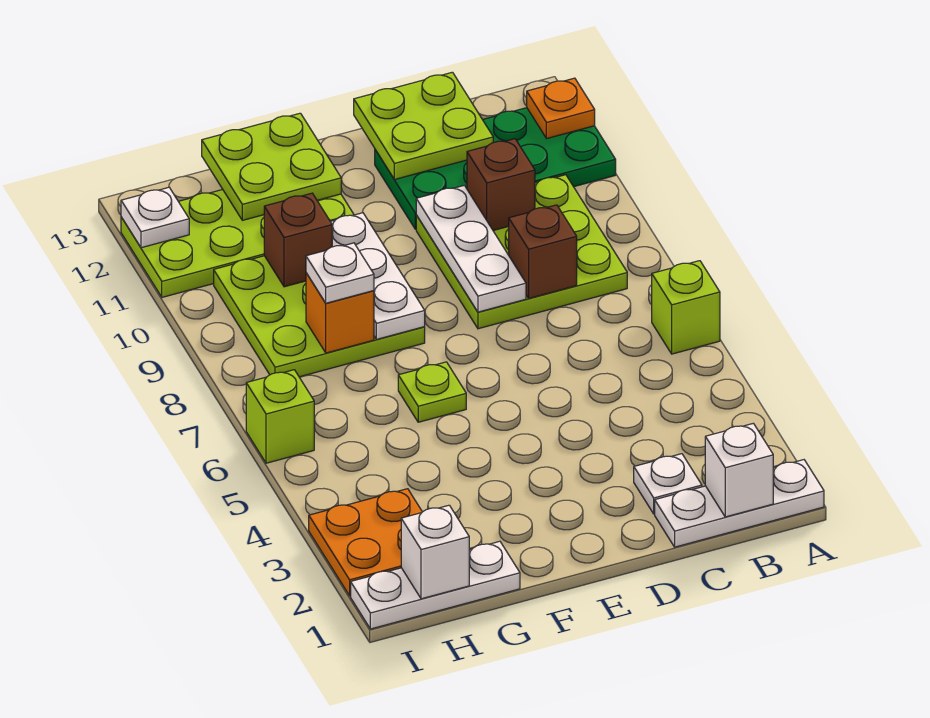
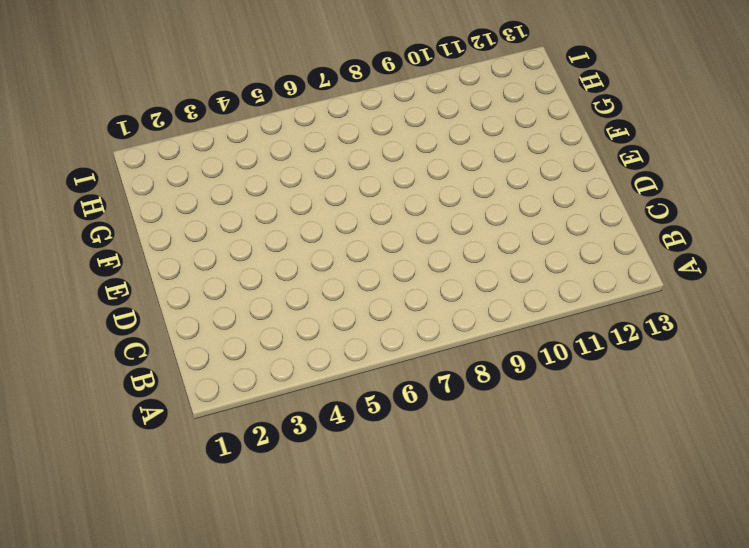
none -> white plate A1:C1 level 1
none -> lime brick A6 level 1
none -> green plate A11:D12 level 1

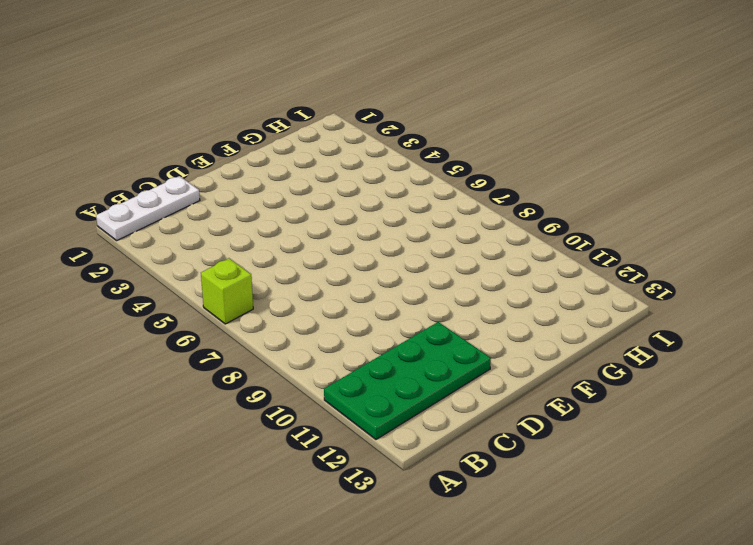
none -> lime plate B8:D10 level 1
none -> white plate C2 level 1
none -> lime plate F6 level 1

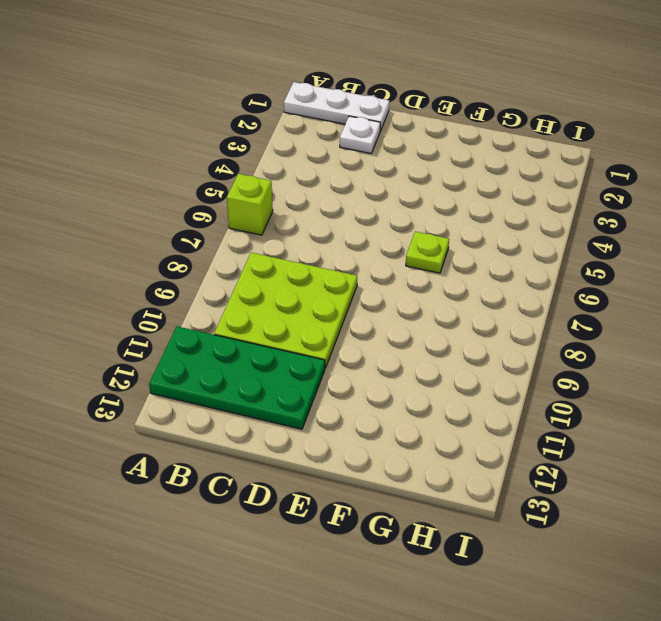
none -> lime plate F8:H10 level 1
none -> lime plate F11:I12 level 1
none -> white plate G1:I1 level 1

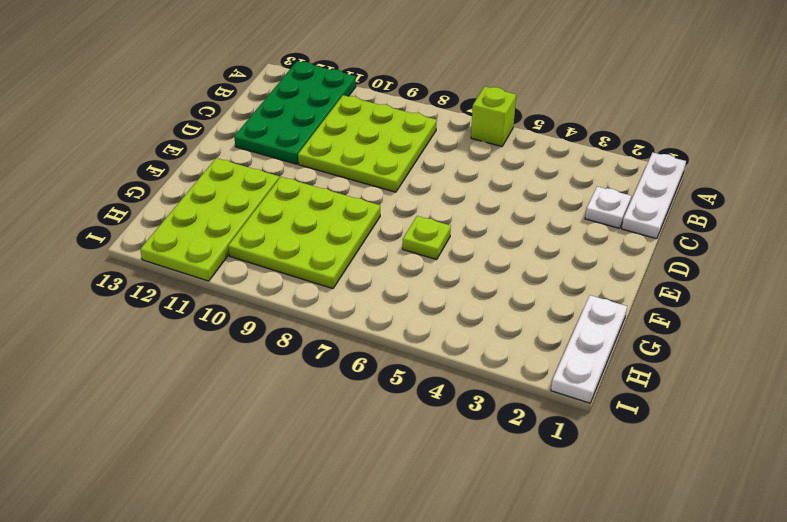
none -> orange plate H2:I3 level 1
none -> lime brick I6 level 1
none -> orange plate A12 level 2

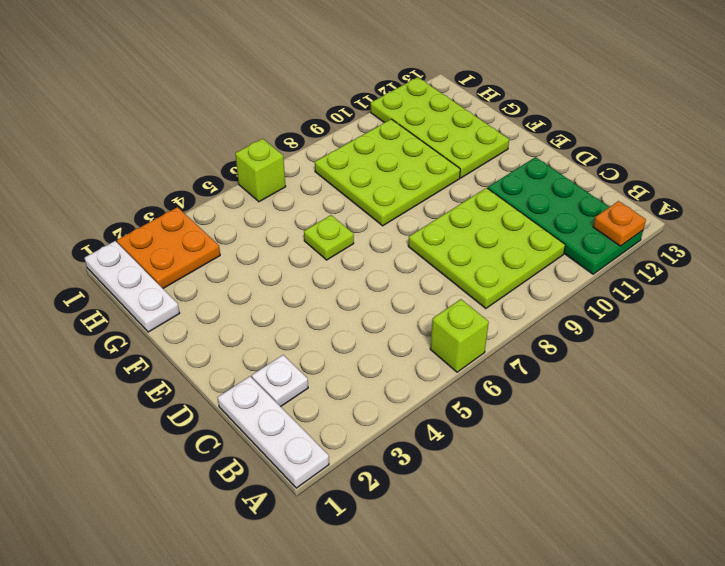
none -> white brick B1 level 2
none -> brown brick C8 level 2
none -> brown brick C10 level 2

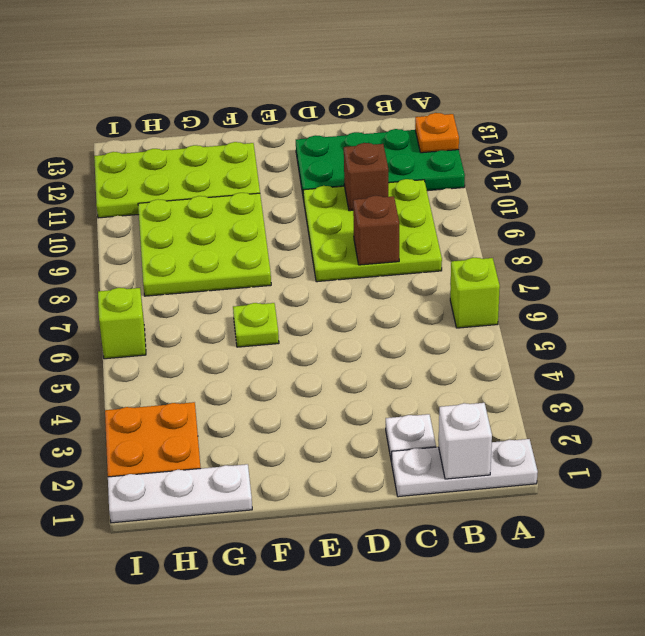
none -> lime plate C12:D13 level 2
none -> white plate D8:D10 level 2
none -> white plate F8:F10 level 2

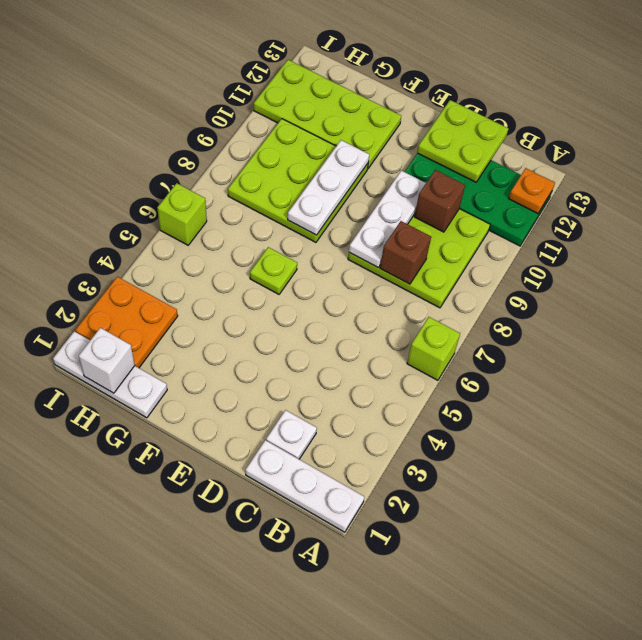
none -> white brick B1 level 2
none -> lime plate F12:G13 level 2
none -> orange brick G8 level 2

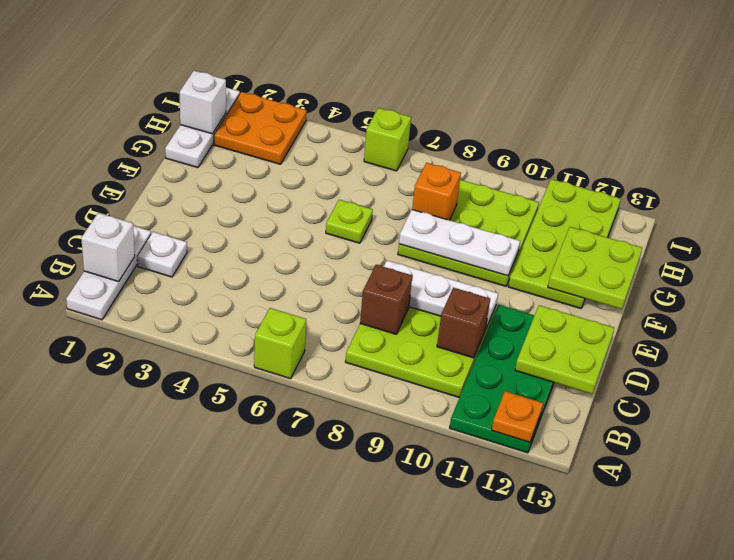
none -> brown brick G10 level 2
none -> white plate I12 level 2
none -> white plate G8 level 3

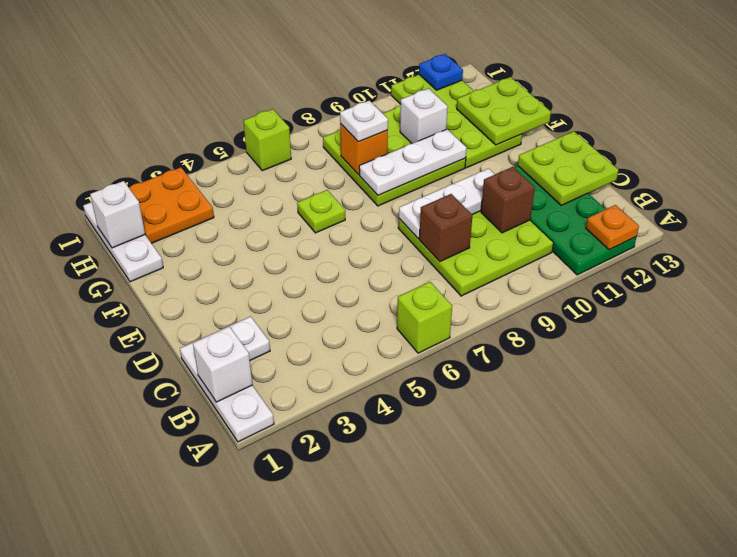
white brick G10 level 2 -> brown brick G10 level 2
blue plate I12 level 2 -> white plate I12 level 2

